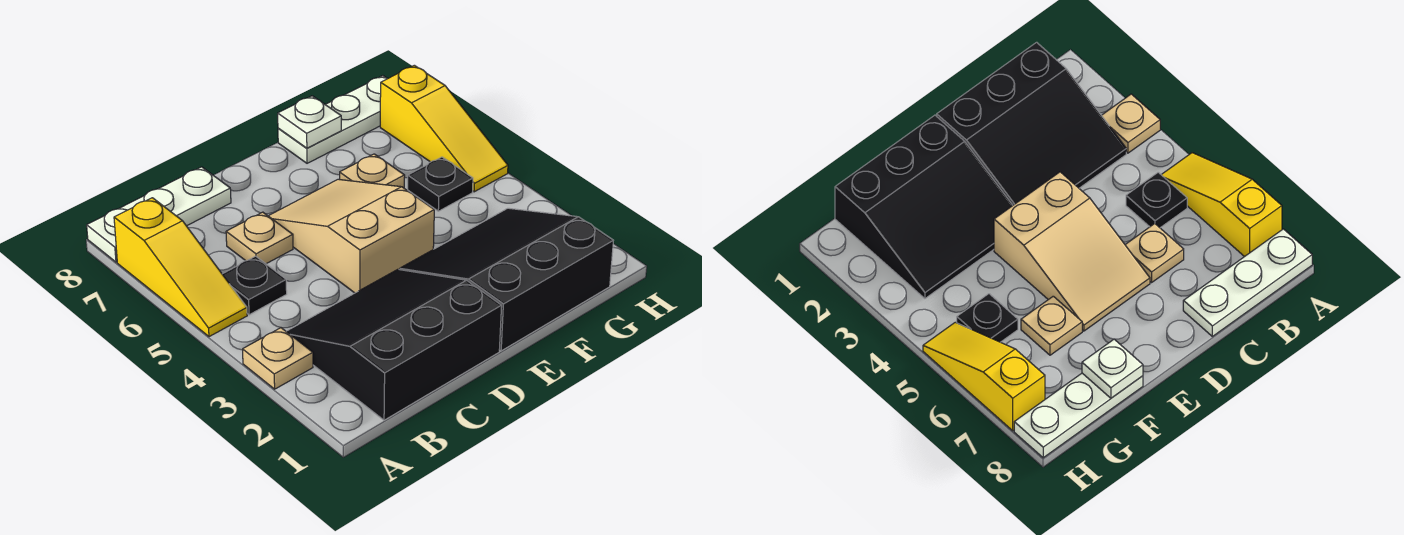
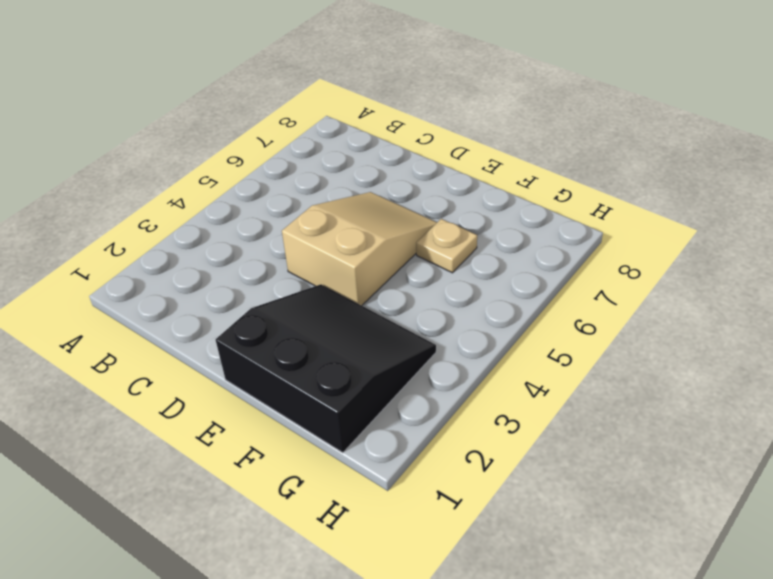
none -> tan plate A3 level 1
none -> yellow slope A5:A7 level 1 top 7
none -> white plate A8:C8 level 1

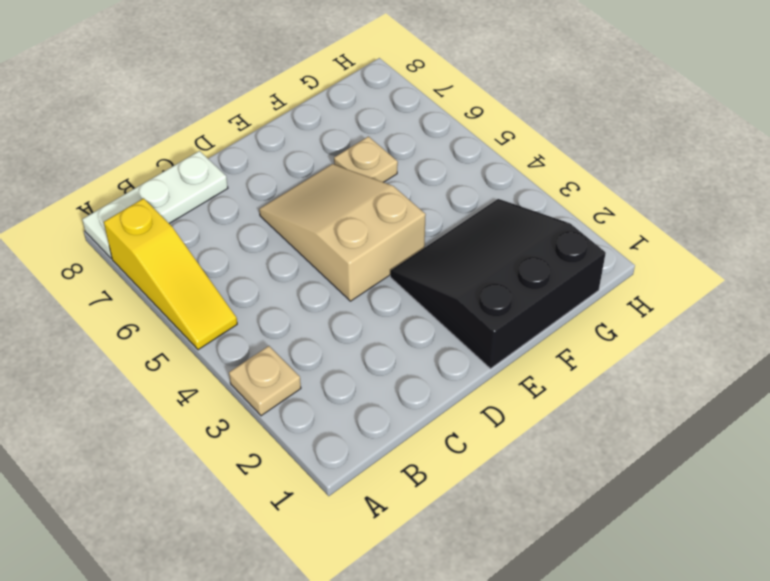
none -> black slope B1:D3 level 1 top 1
none -> black plate B5 level 1
none -> tan plate C6 level 1

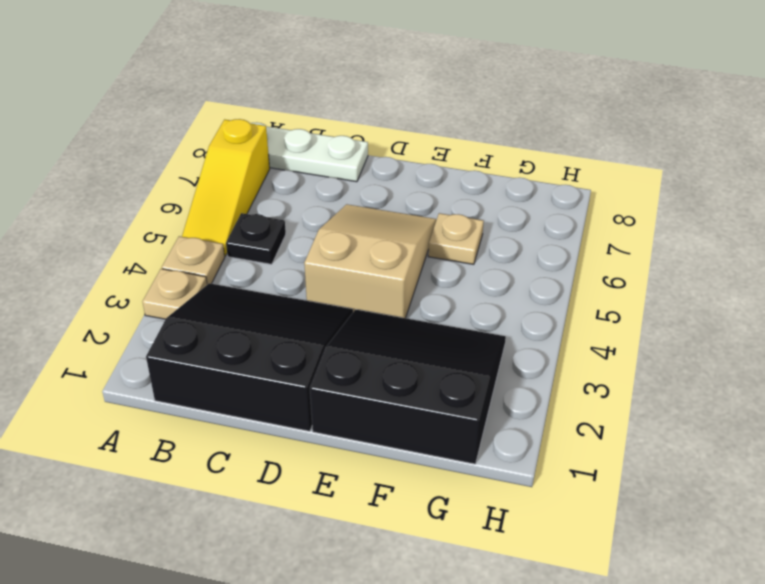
tan plate A4 level 1 -> tan plate C6 level 1
none -> white plate F8:H8 level 1
none -> black plate G5 level 1
none -> yellow slope H5:H7 level 1 top 7

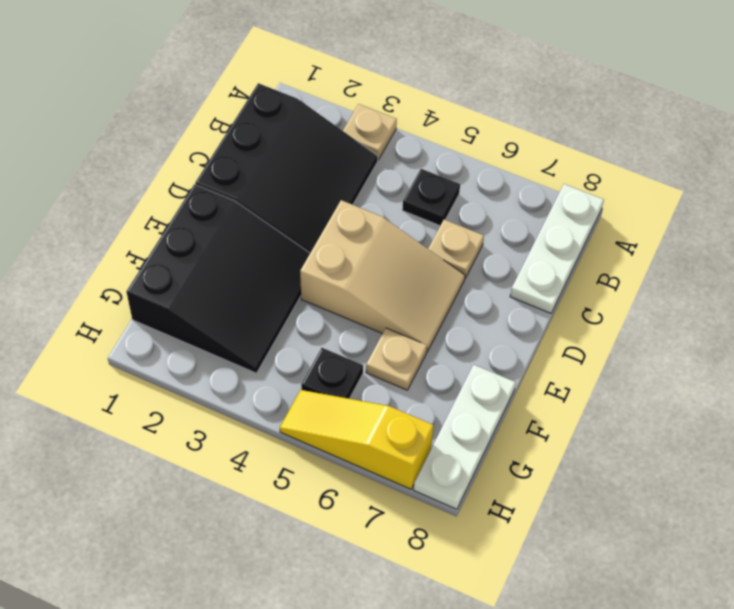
none -> yellow slope A5:A7 level 1 top 7
none -> white plate F8 level 2

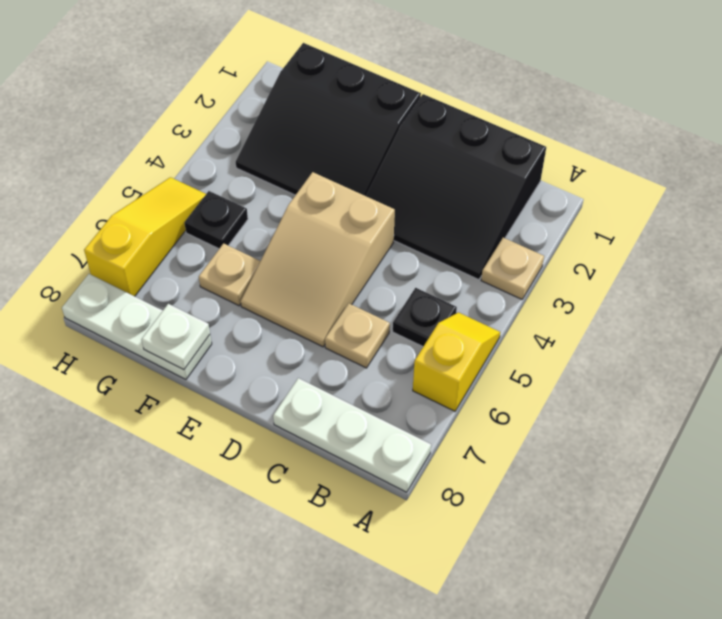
yellow slope A5:A6 level 1 top 6 -> yellow slope A5:A7 level 1 top 7

